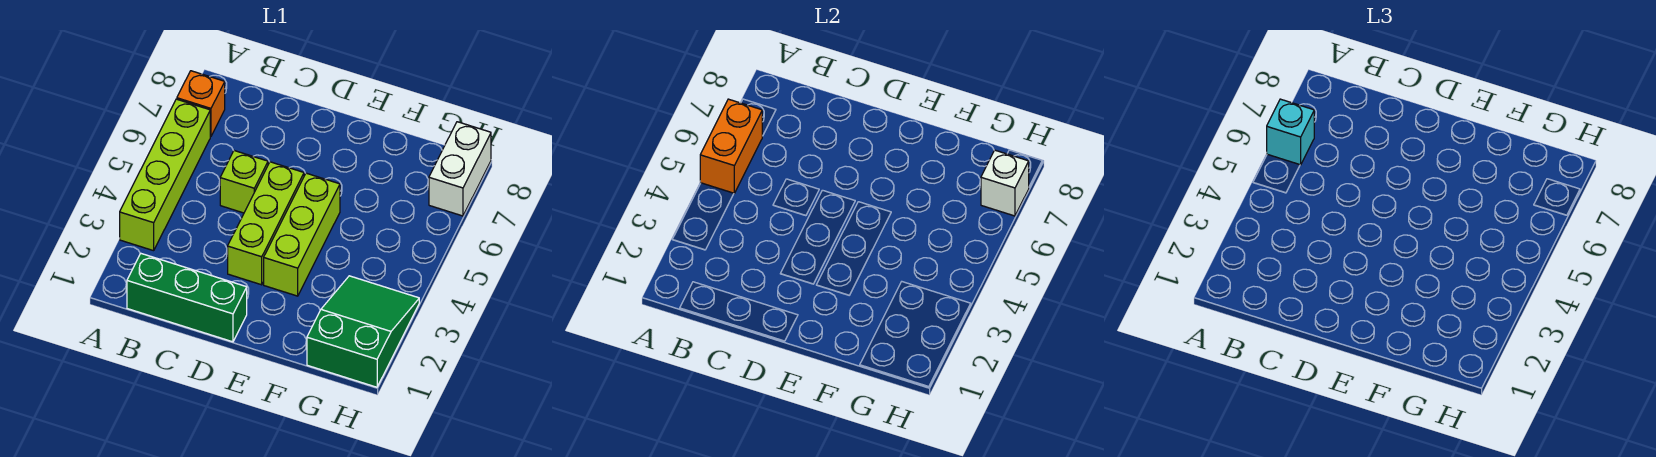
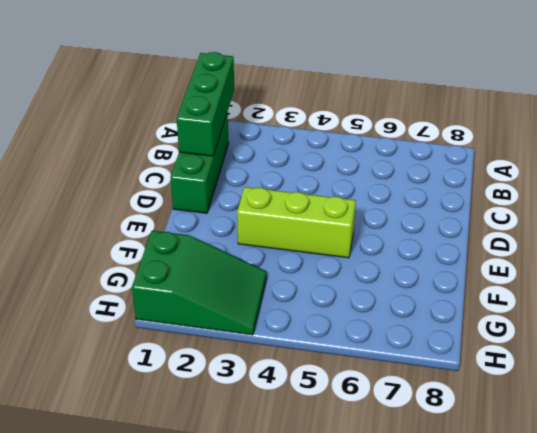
green brick A1:C1 level 2 -> none
none -> lime brick A3:A6 level 1
none -> orange brick A7 level 1

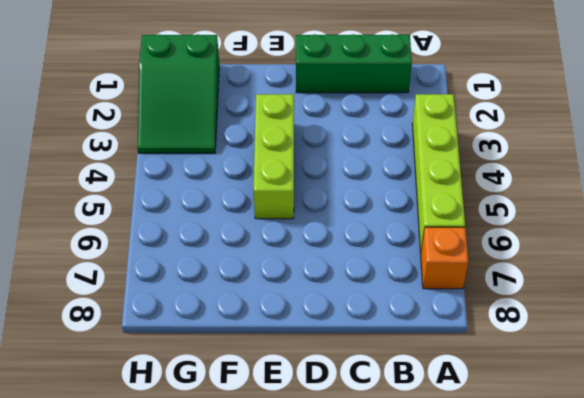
none -> lime brick C5 level 1
none -> lime brick D3:D5 level 1

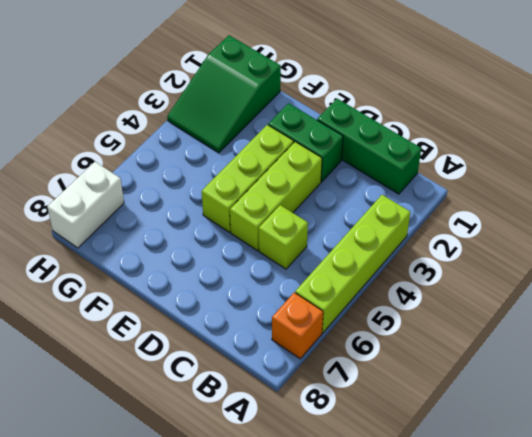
green brick D2:E2 level 1 -> none
none -> orange brick A5:A6 level 2
none -> white brick H7 level 2

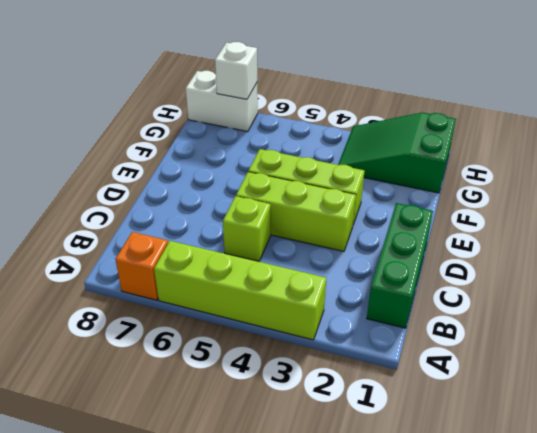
none -> orange brick A5:A6 level 2
none -> cyan brick A6 level 3

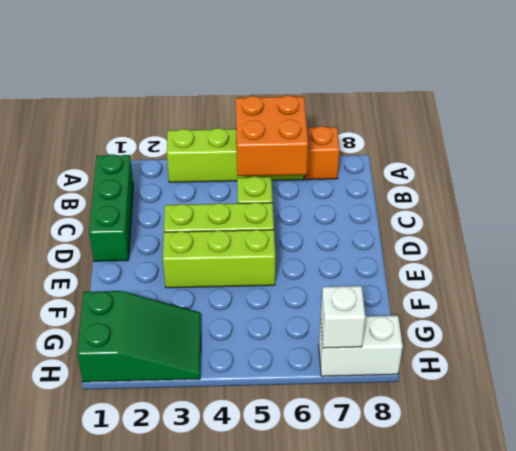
orange brick A5:B6 level 2 -> orange brick A5:A6 level 2
none -> cyan brick A6 level 3

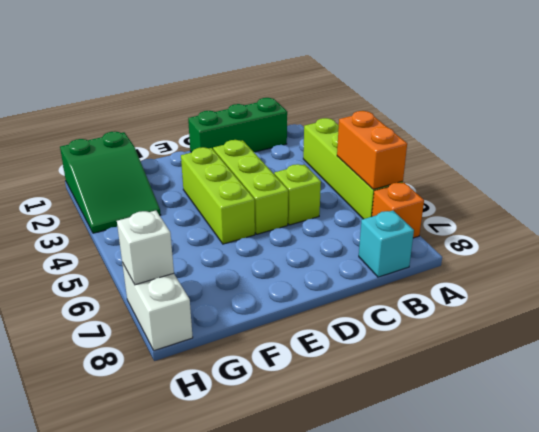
cyan brick B8 level 1 -> cyan brick A6 level 3

